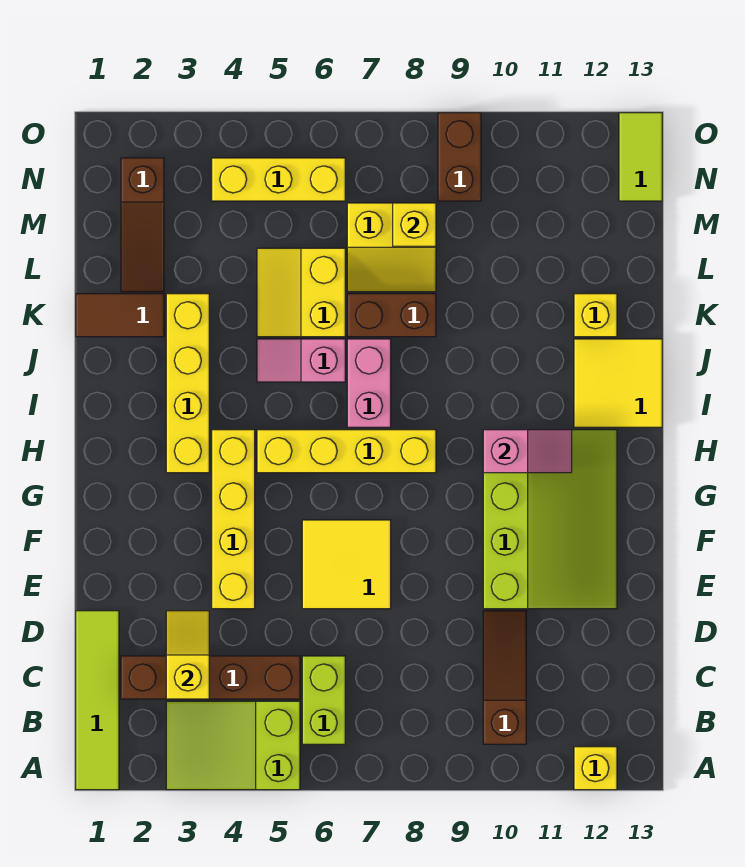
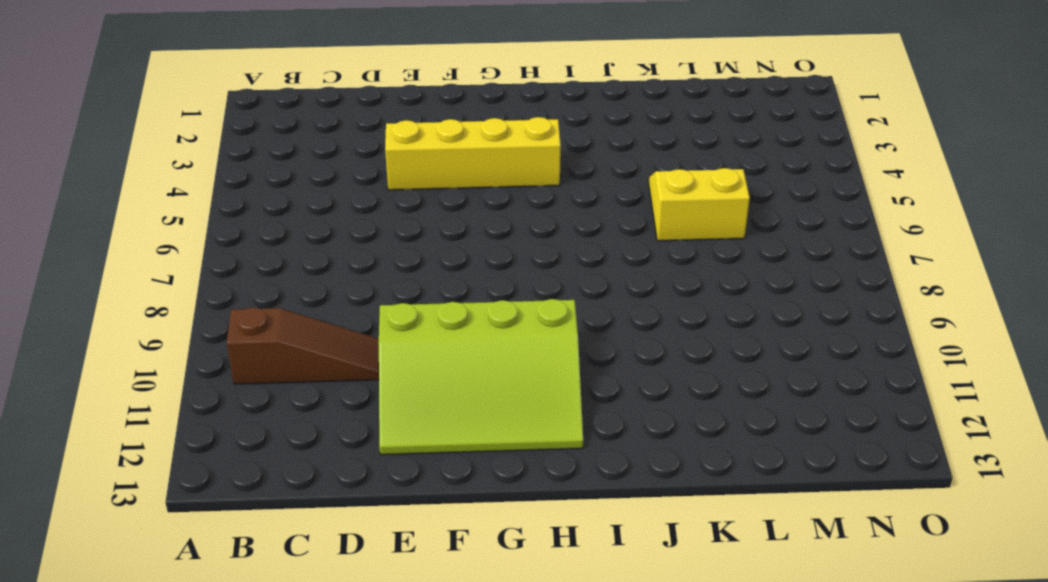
none -> lime tile A1:D1 level 1
none -> lime slope A3:B5 level 1 top 5
none -> yellow brick A12 level 1

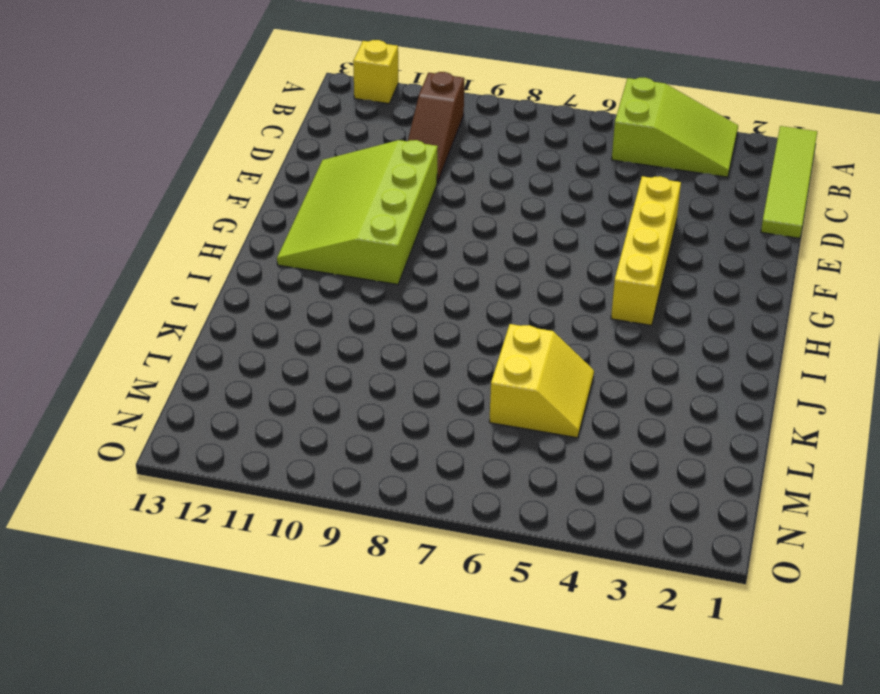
none -> lime brick B6:C6 level 1
none -> brown brick C2:C5 level 1
none -> yellow tile E6:F7 level 1

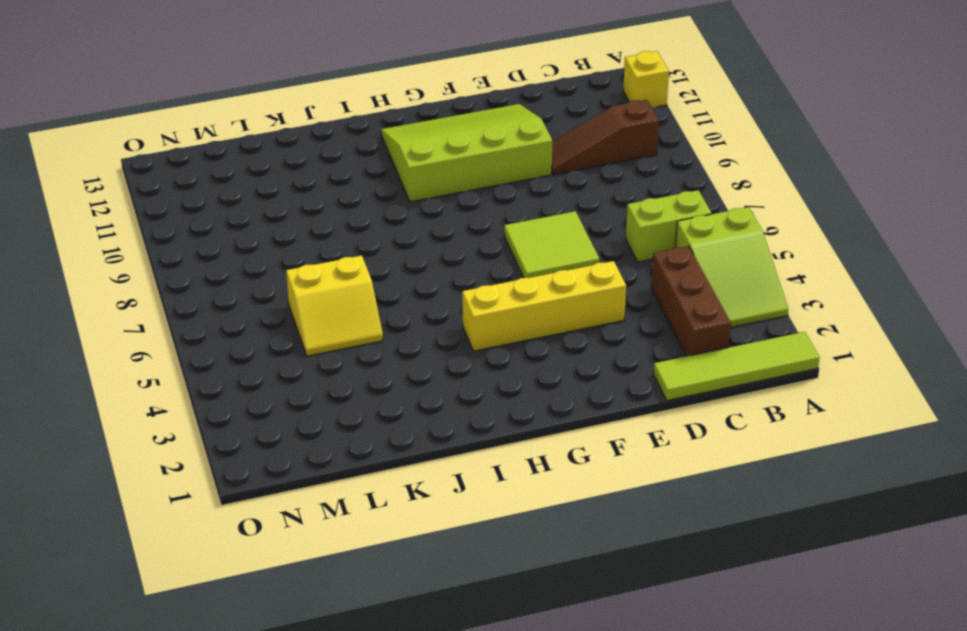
brown brick C2:C4 level 1 -> brown brick C2:C5 level 1
lime tile E6:F7 level 1 -> yellow tile E6:F7 level 1
none -> yellow brick H3:K3 level 1
none -> yellow brick H5:H8 level 1
none -> pink brick I7:J7 level 1

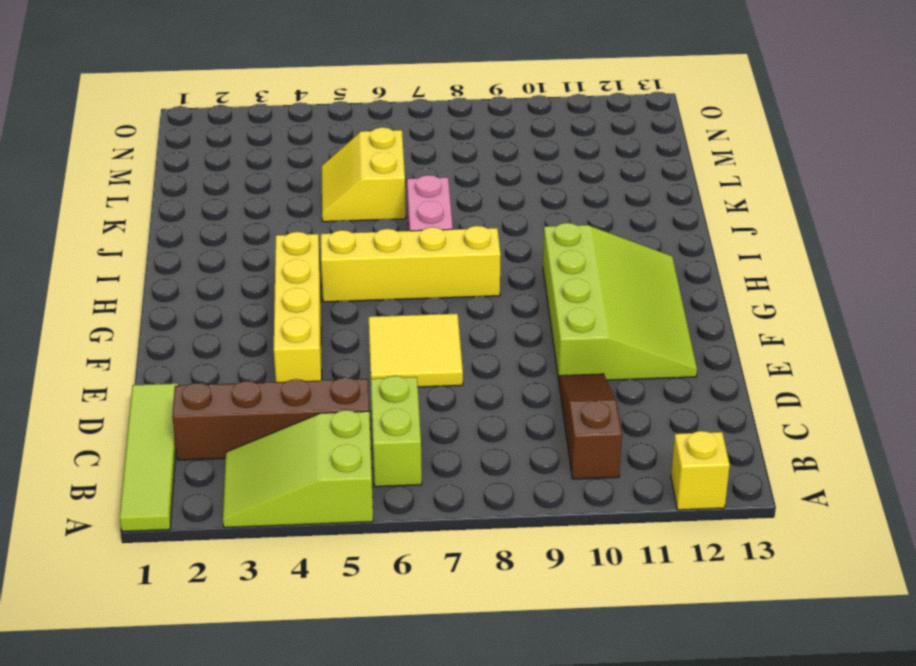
none -> yellow brick H3:K3 level 1
none -> yellow tile I12:J13 level 1
none -> pink slope J5:J6 level 1 top 6

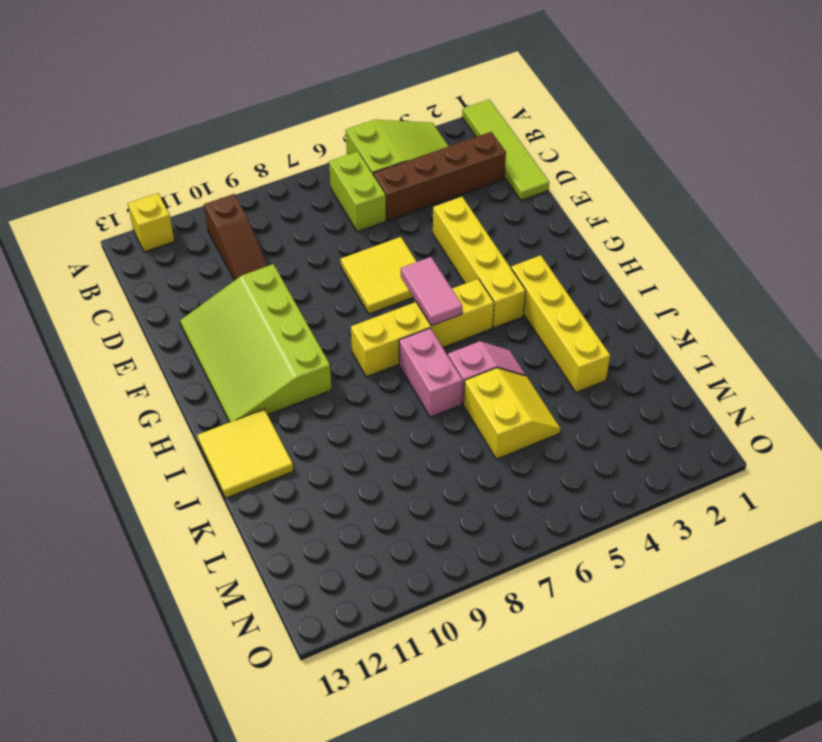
pink tile G6:H6 level 2 -> none
none -> brown tile K1:K2 level 1
none -> brown brick K7:K8 level 1
none -> yellow brick K12 level 1

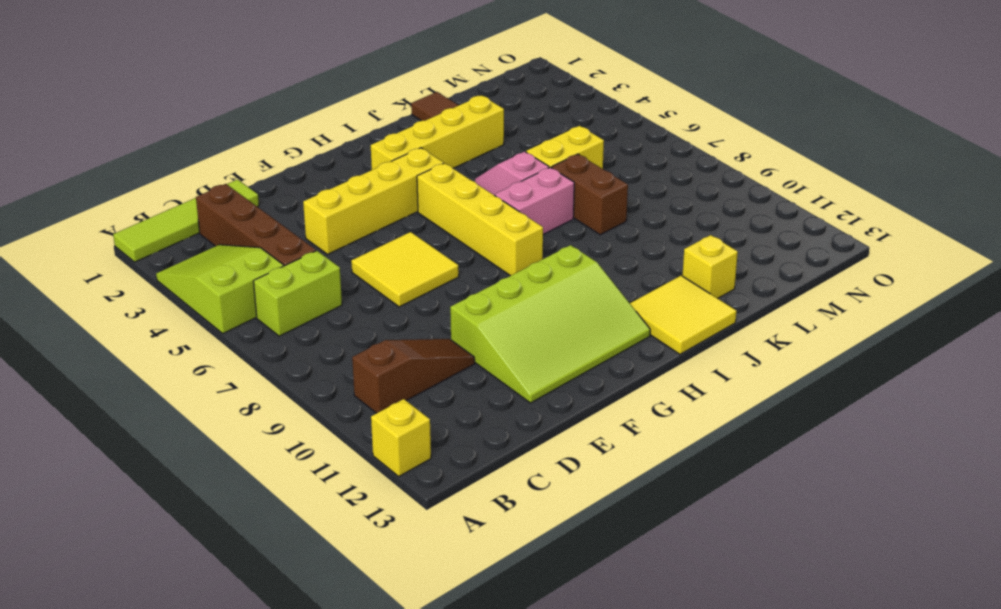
none -> brown slope L2:N2 level 1 top N
none -> yellow slope L7:M8 level 1 top M
none -> yellow brick N4:N6 level 1

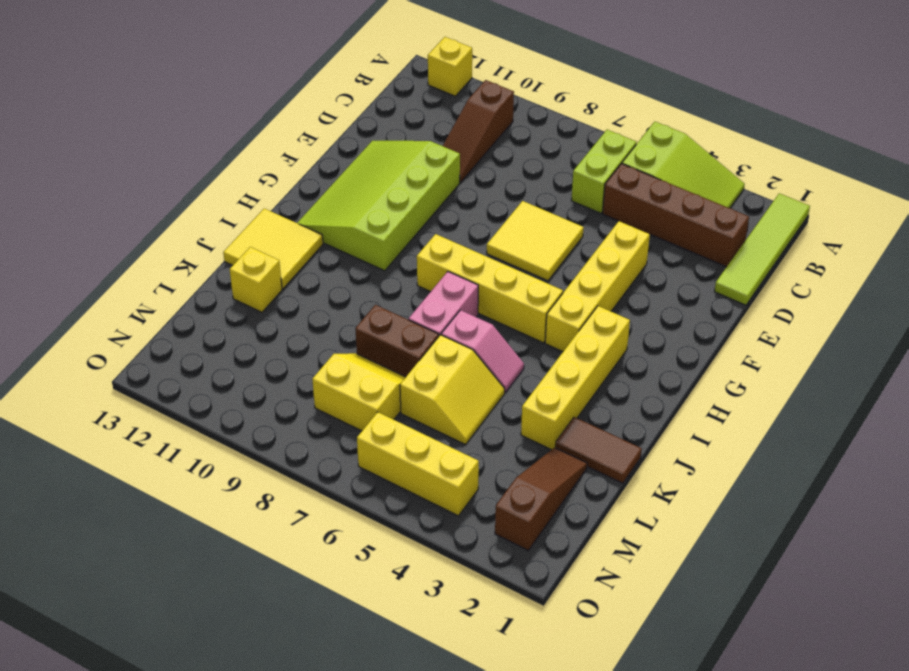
none -> brown brick N9:O9 level 1
none -> lime tile N13:O13 level 1
none -> yellow slope C3:D3 level 2 top C

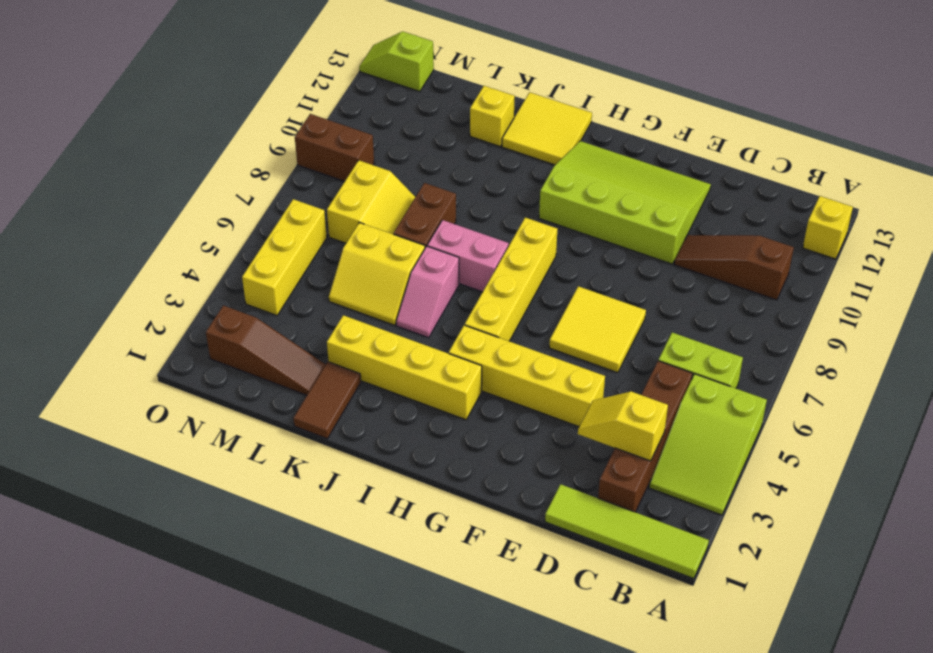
lime slope N13:O13 level 1 top N -> lime tile N13:O13 level 1
none -> pink slope H10:H11 level 2 top 10
none -> yellow brick M8 level 2

